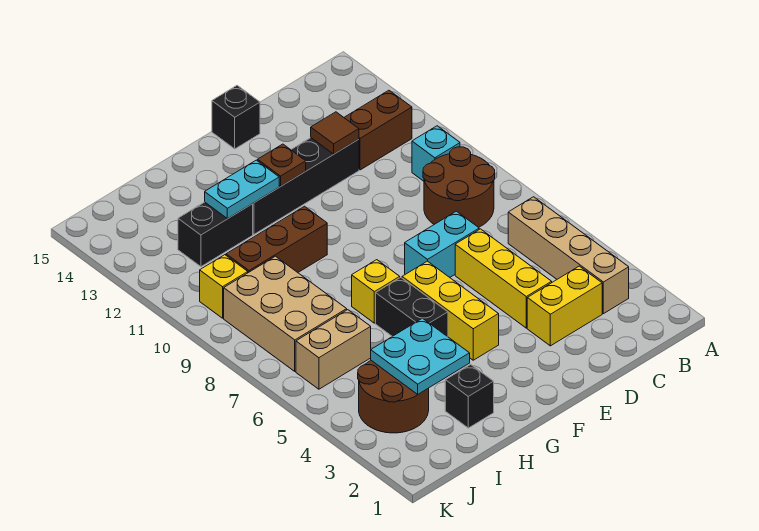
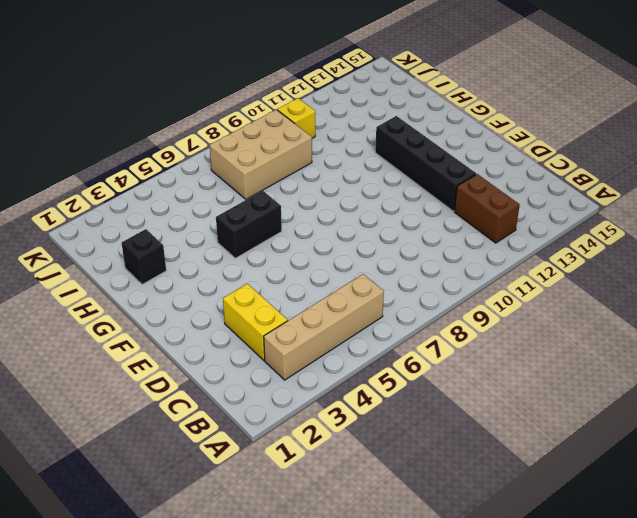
none -> brown round brick B8:C9 level 1
none -> cyan brick B10 level 1
none -> yellow brick D4:D6 level 1

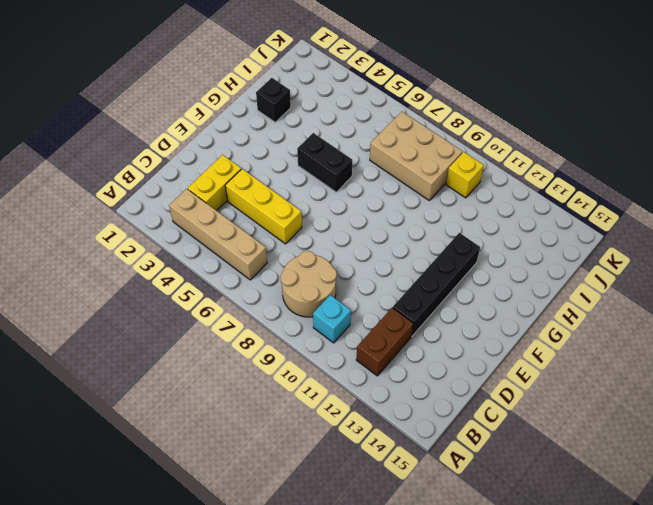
tan round brick B8:C9 level 1 -> brown round brick B8:C9 level 1
none -> cyan brick D7:E7 level 1
none -> black brick E15 level 1
none -> yellow brick F4:F6 level 1

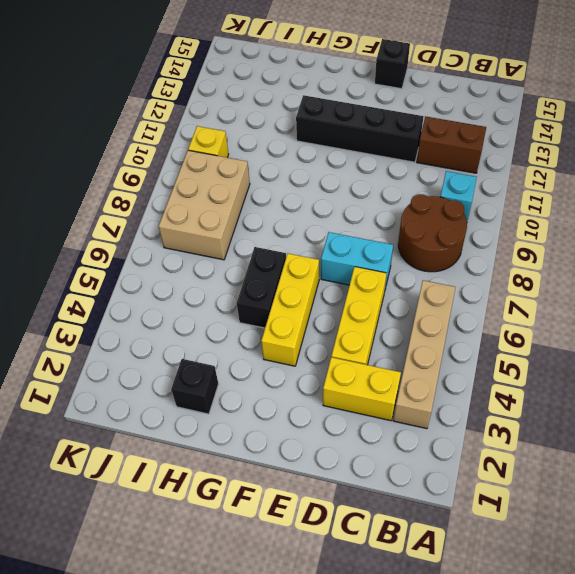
none -> yellow brick G7 level 1
none -> brown brick G10:I10 level 1
none -> black brick H12:I12 level 1

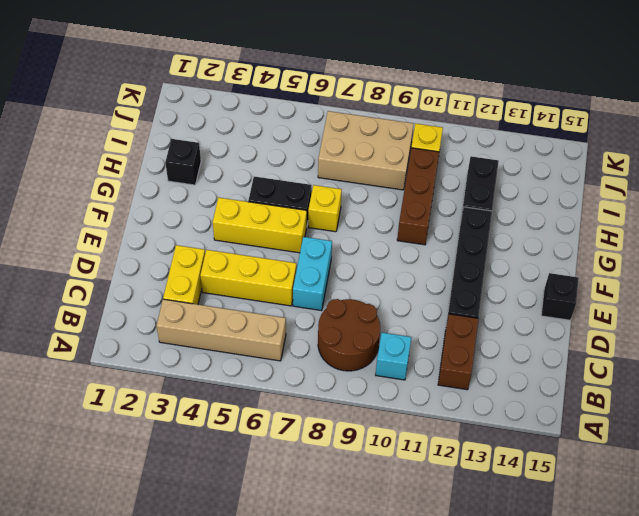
none -> brown round brick I3:J4 level 1
none -> tan brick I6:J6 level 1
none -> brown tile D12 level 2

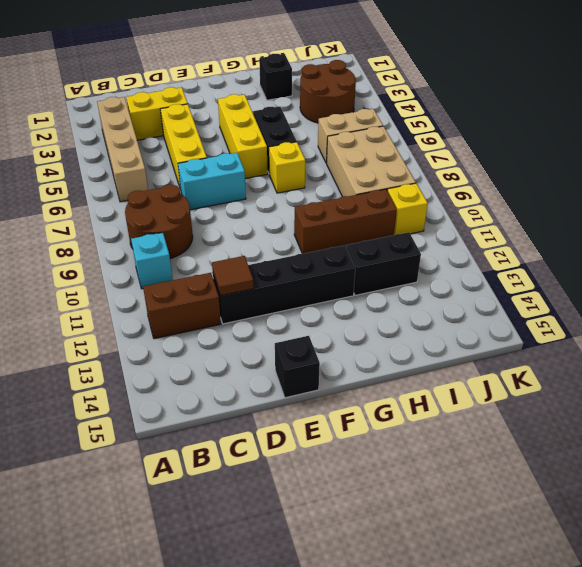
none -> brown plate F12 level 2
none -> cyan plate G12:H12 level 2
none -> cyan plate H3:I4 level 2

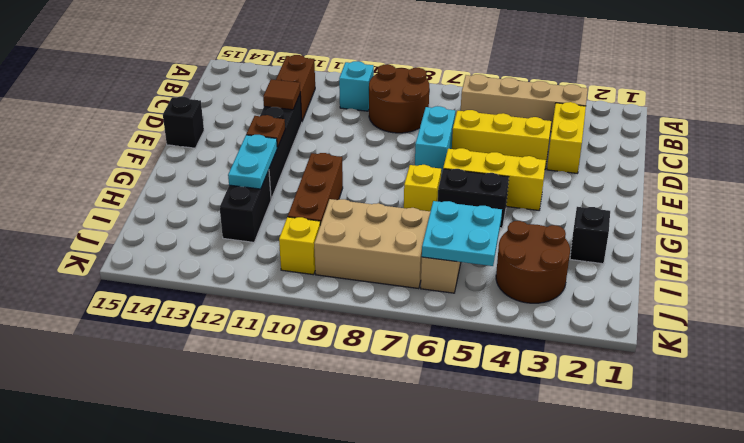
cyan plate I5:J6 level 2 -> cyan plate H3:I4 level 2

